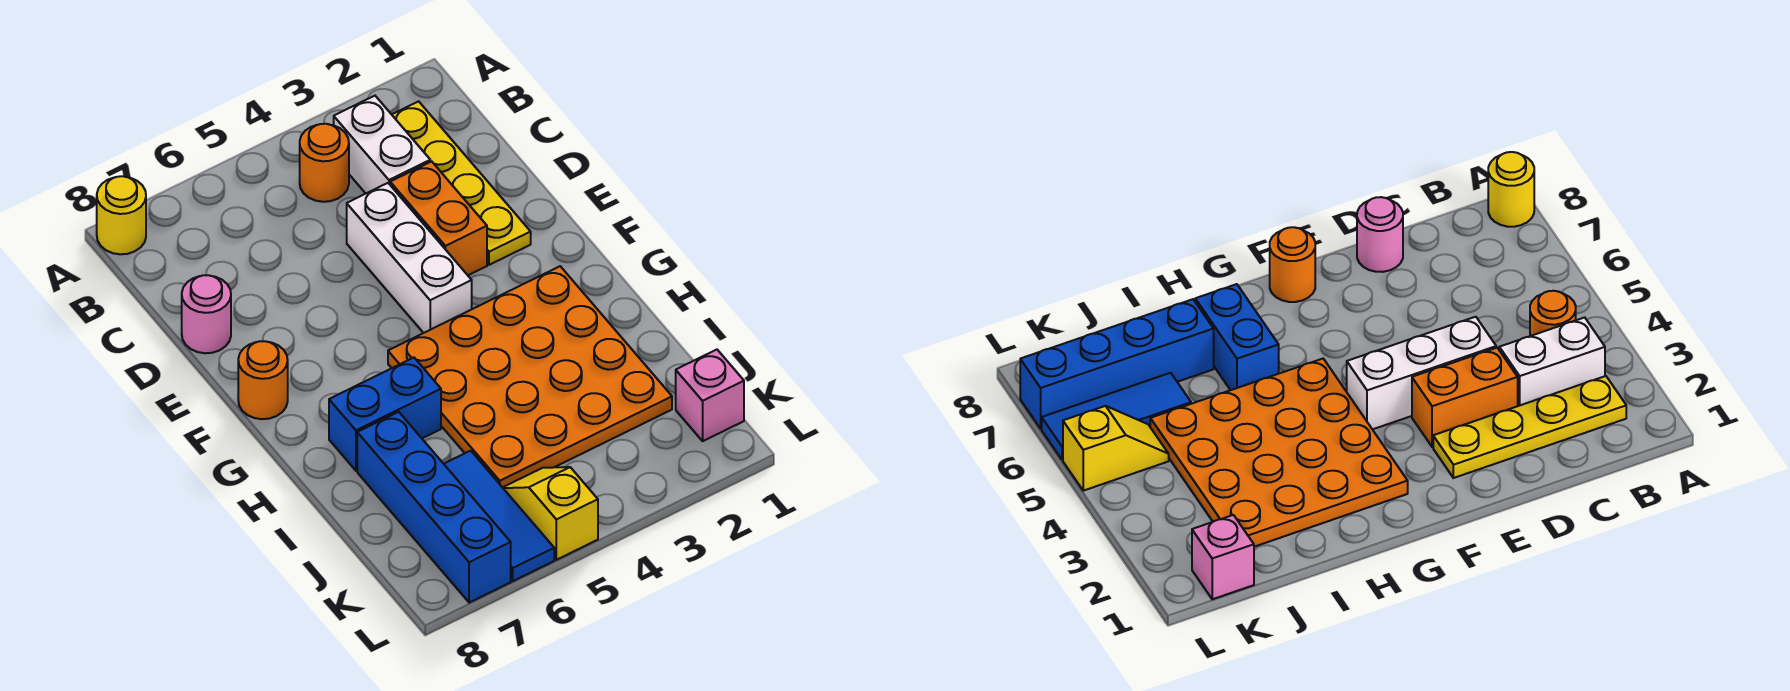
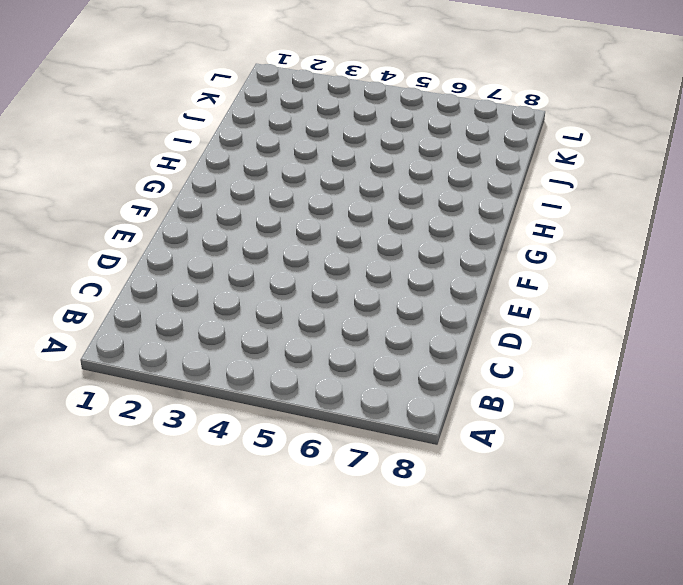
none -> yellow round brick A8 level 1
none -> yellow plate B2:E2 level 1
none -> white brick B3:C3 level 1

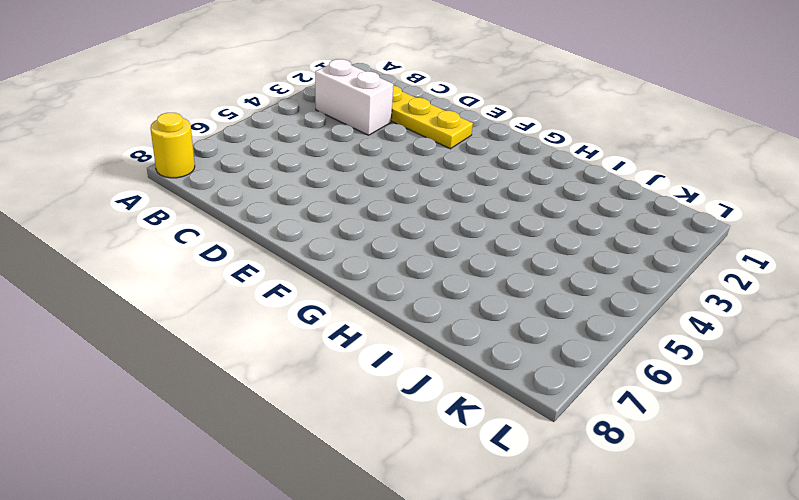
none -> orange round brick B4 level 1
none -> orange brick D3:E3 level 1
none -> white brick D4:F4 level 1

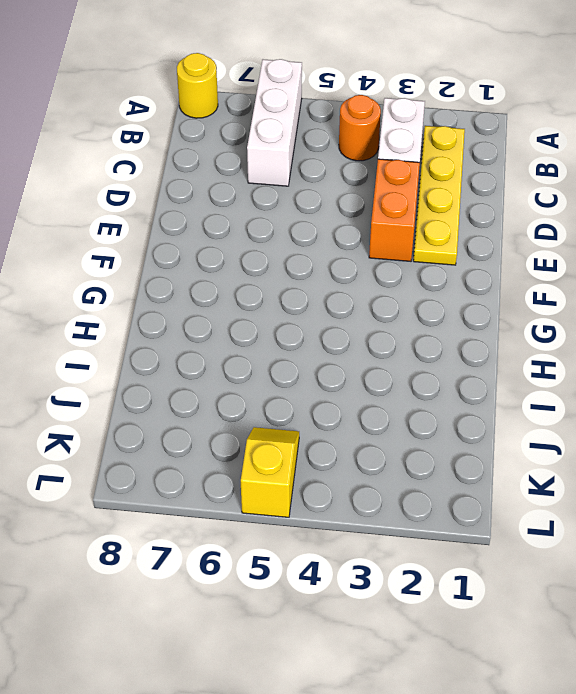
white brick A6:C6 level 1 -> white brick D4:F4 level 1
none -> pink round brick D8 level 1
none -> orange round brick F8 level 1
none -> orange plate G2:J5 level 1

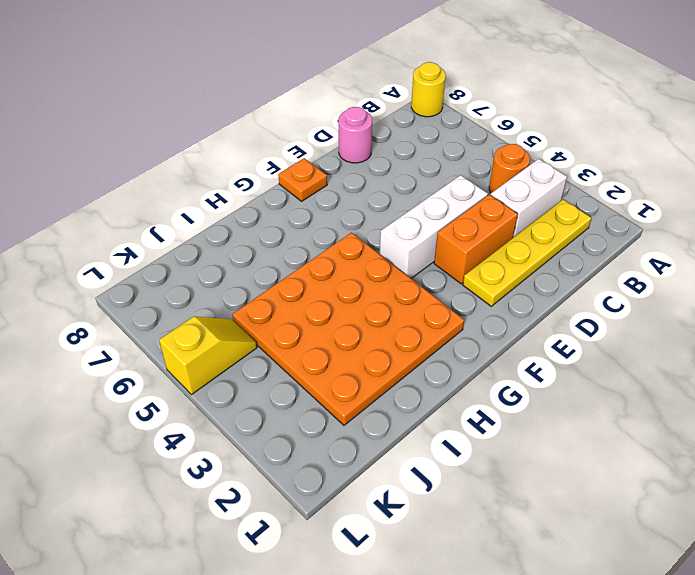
orange plate F8 level 1 -> orange round brick F8 level 1
none -> blue brick H6:H7 level 1
none -> blue brick I7:L7 level 1
none -> blue tile J6:L6 level 1

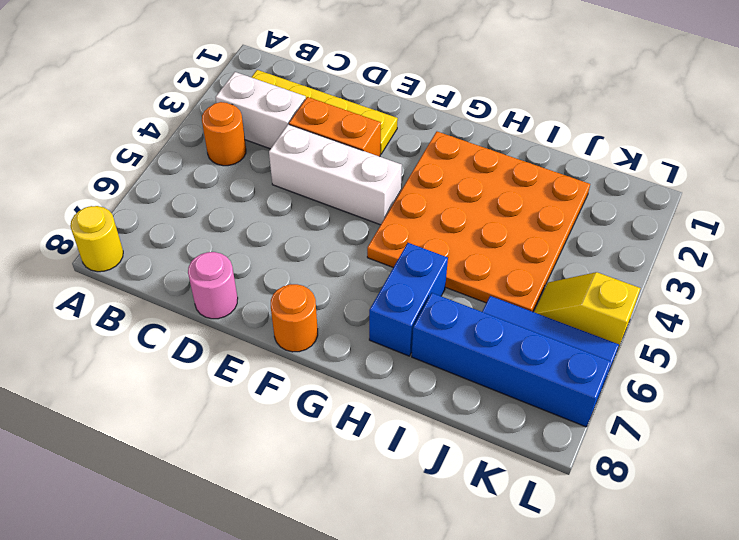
none -> pink brick K1 level 1

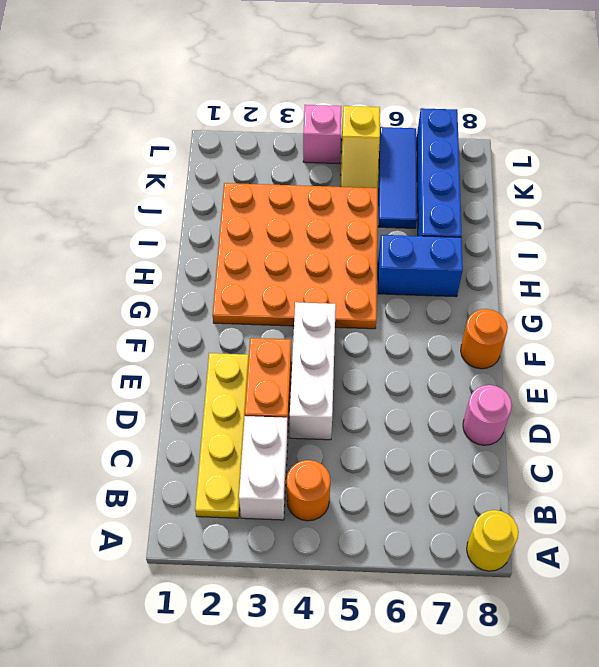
pink brick L4 level 1 -> pink brick K1 level 1

